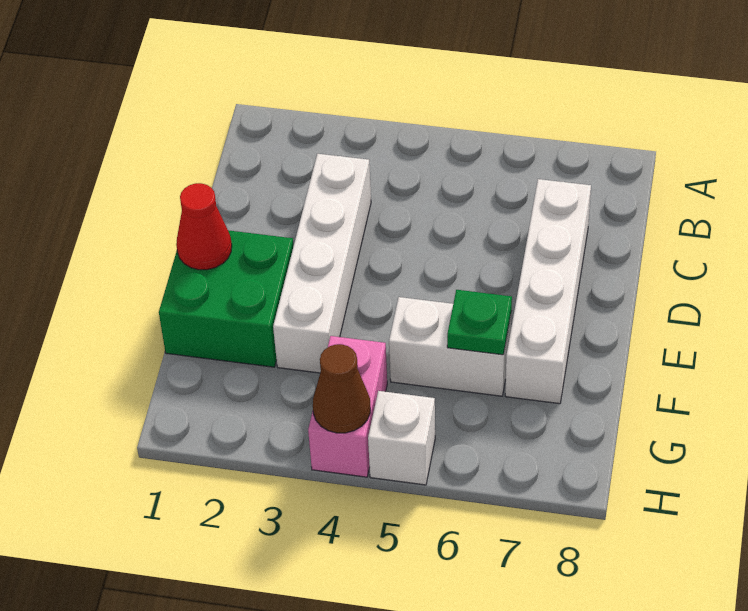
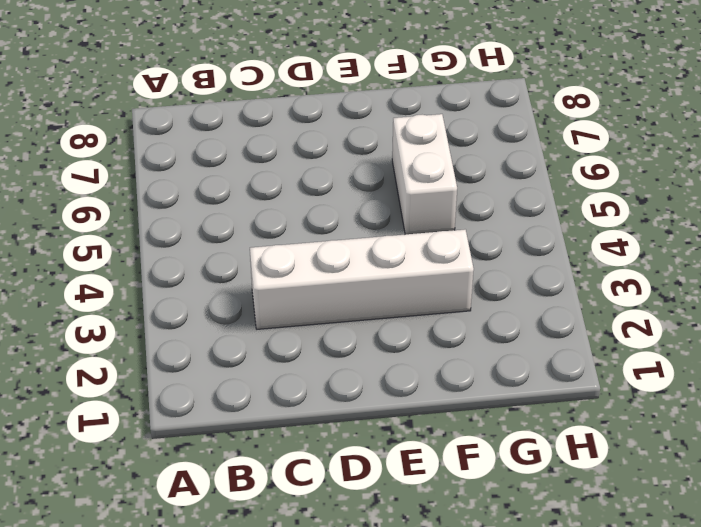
none -> white brick C7:F7 level 1
none -> green brick E1:F2 level 1

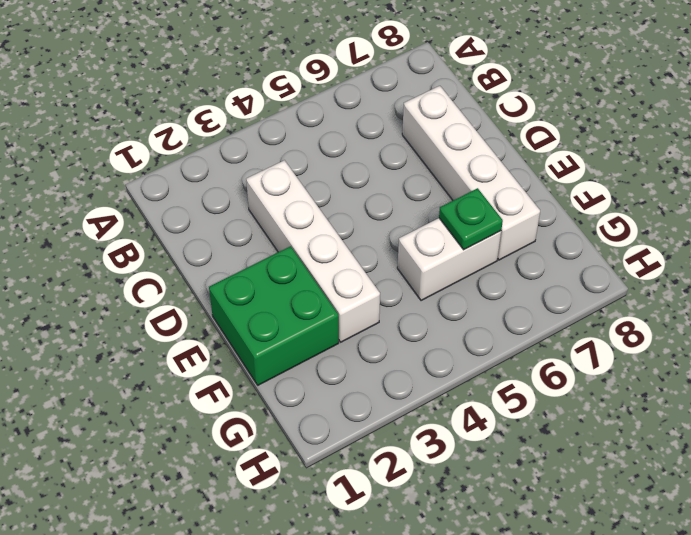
none -> pink brick G4:H4 level 1
none -> white brick H5 level 1

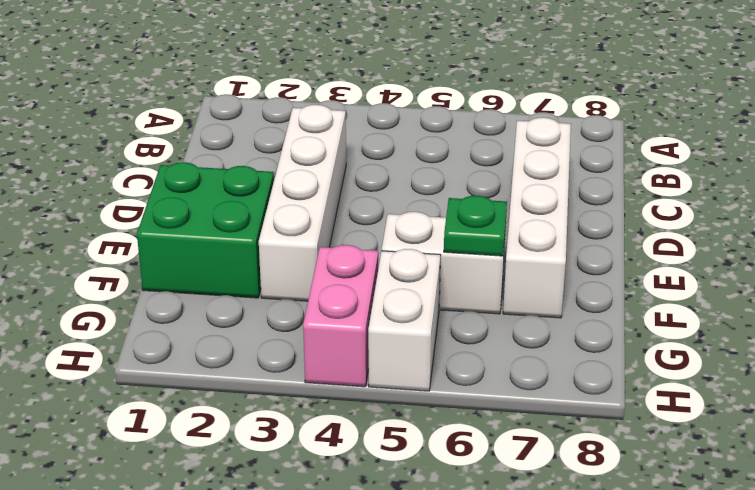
white brick G5:H5 level 1 -> white brick H5 level 1
none -> red cone E1 level 2
none -> brown cone H4 level 2

